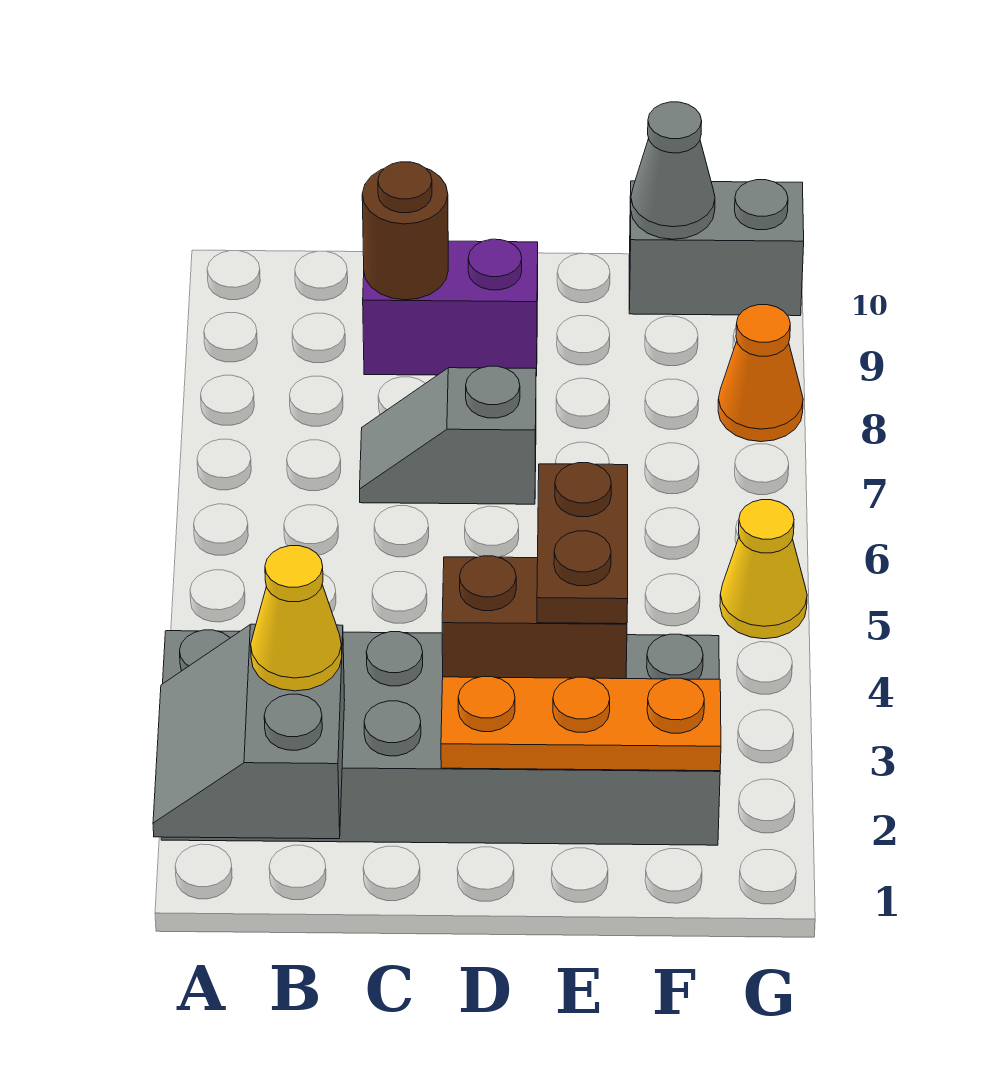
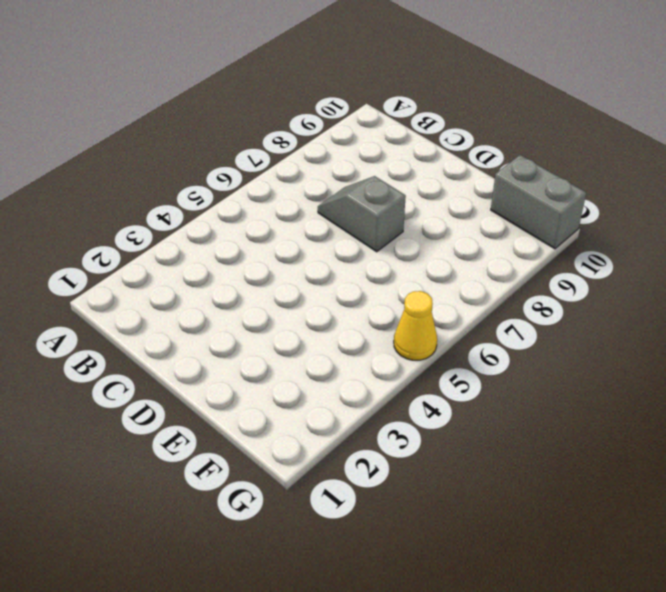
none -> grey brick A2:F3 level 1
none -> purple brick C9:D9 level 1
none -> orange cone G8 level 1

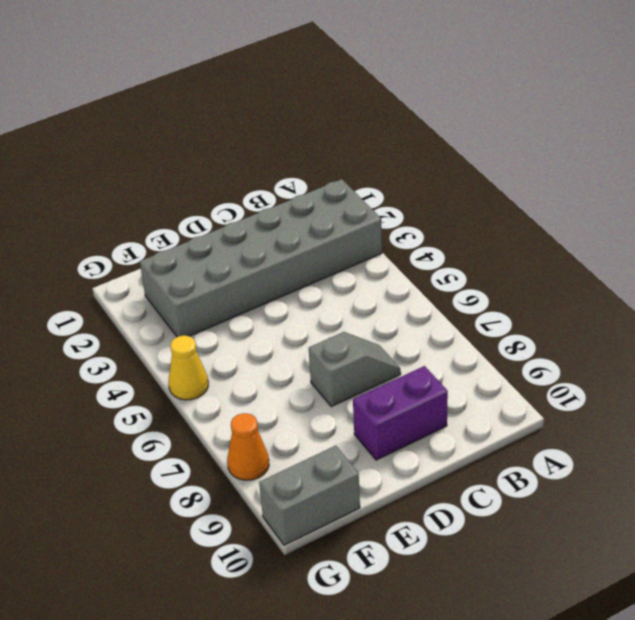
none -> grey slope A1:B2 level 2 top B
none -> brown round brick C9 level 2
none -> orange plate D2:F2 level 2

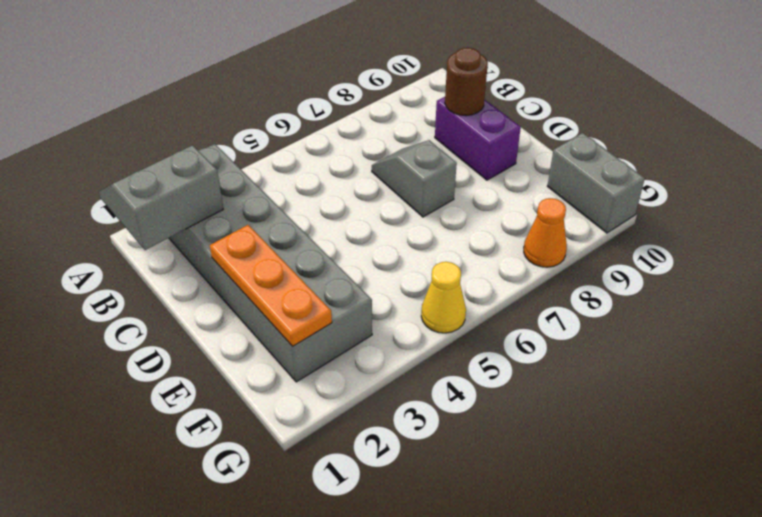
none -> brown brick D3:E3 level 2
none -> grey cone F10 level 2
none -> yellow cone B2 level 3

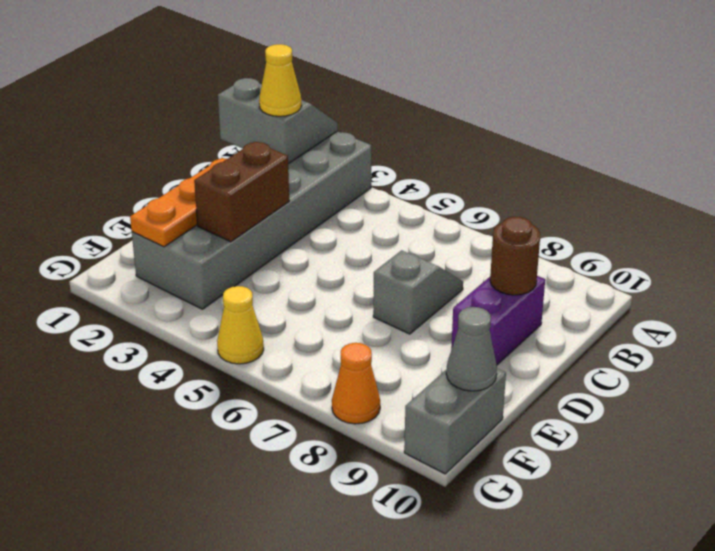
none -> brown plate E3:E4 level 3

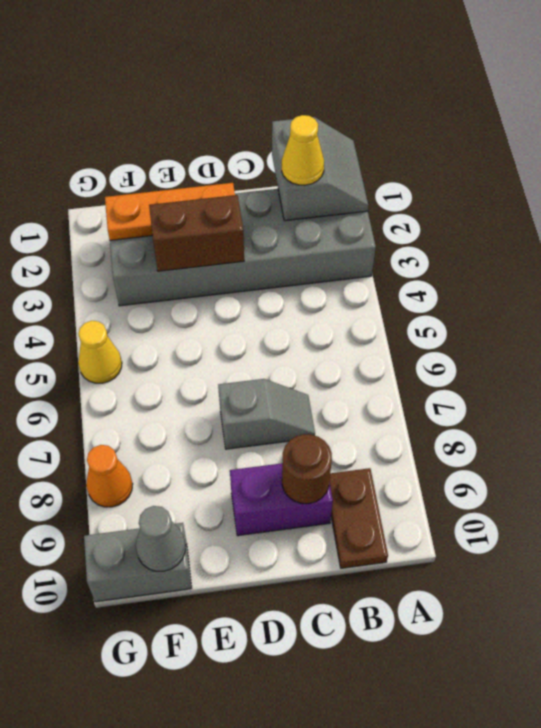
brown plate B9:B10 level 1 -> brown plate E3:E4 level 3

